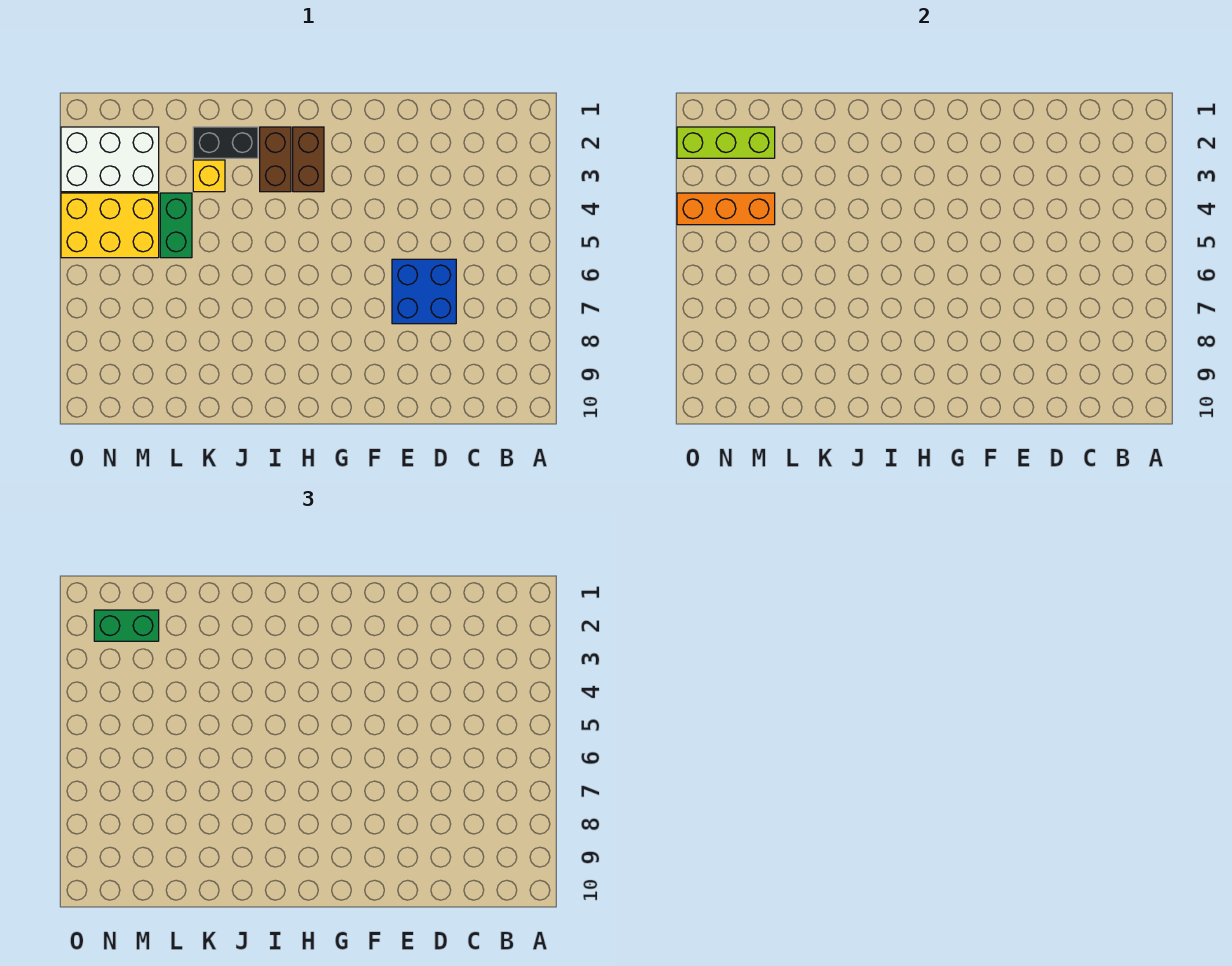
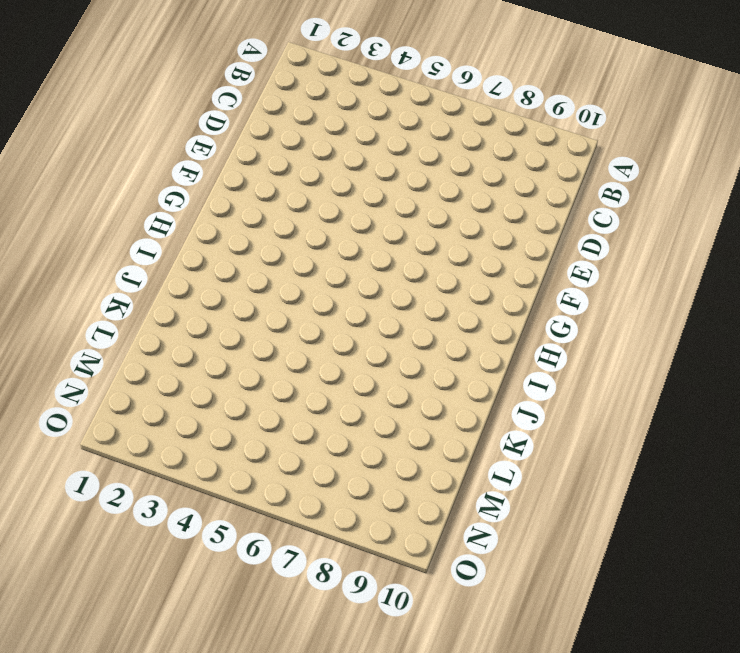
none -> blue brick D6:E7 level 1
none -> brown brick H2:H3 level 1

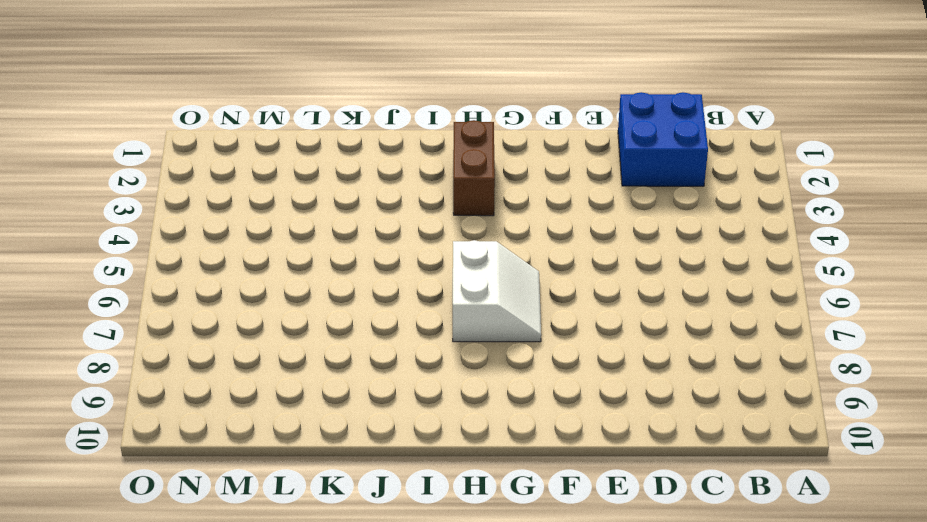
blue brick C1:D2 level 1 -> blue brick D6:E7 level 1
white slope G6:H7 level 1 top H -> none
none -> brown brick I2:I3 level 1
none -> black brick J2:K2 level 1

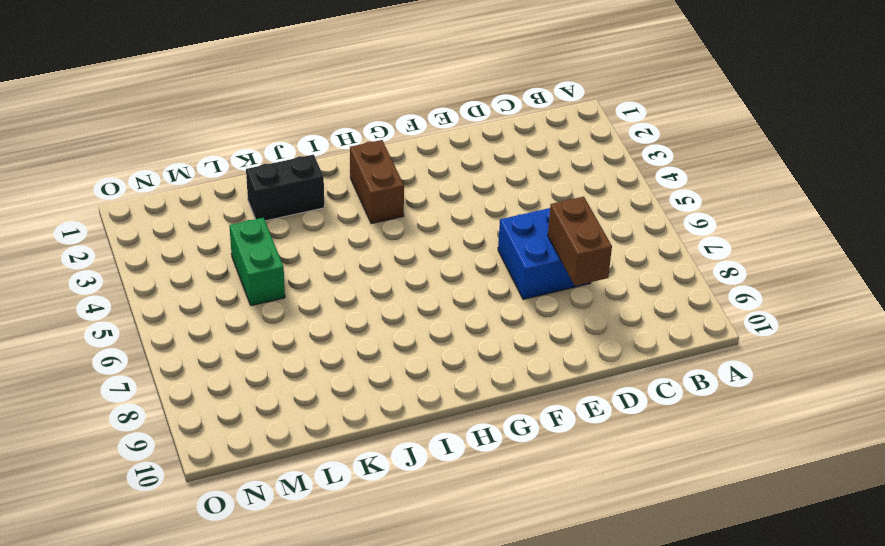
brown brick D7:D8 level 2 -> brown brick I2:I3 level 1
none -> yellow brick K3 level 1
none -> white brick M2:O3 level 1

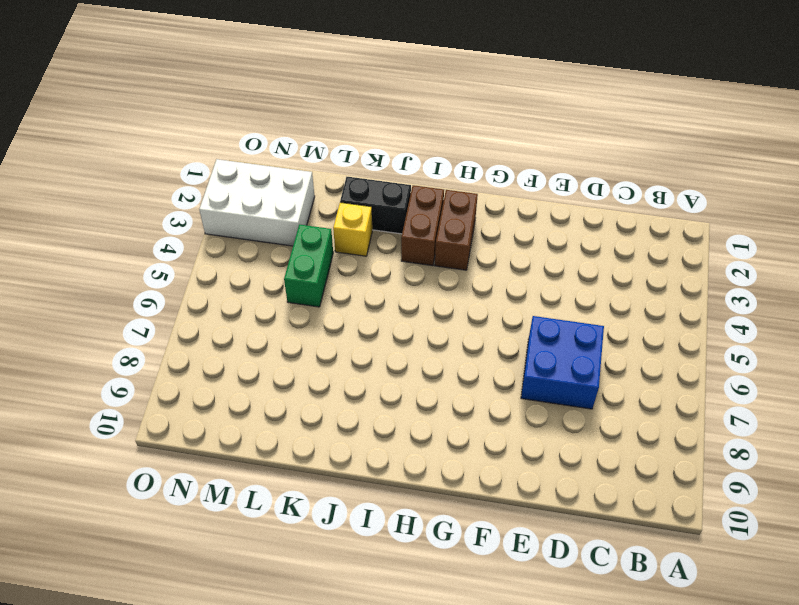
none -> yellow brick M4:O5 level 1
none -> lime brick M2:O2 level 2

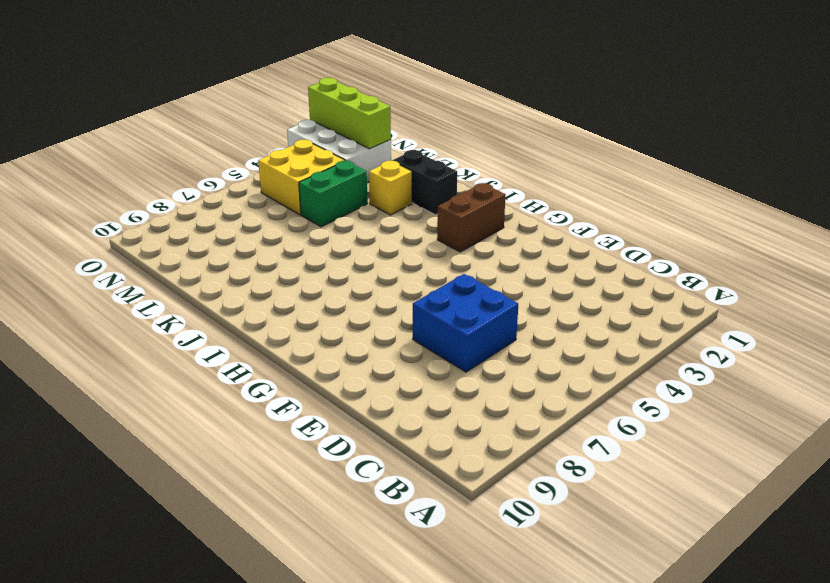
yellow brick M4:N5 level 1 -> yellow brick M4:O5 level 1
none -> brown brick I2:I3 level 1
none -> orange brick M4:O4 level 2

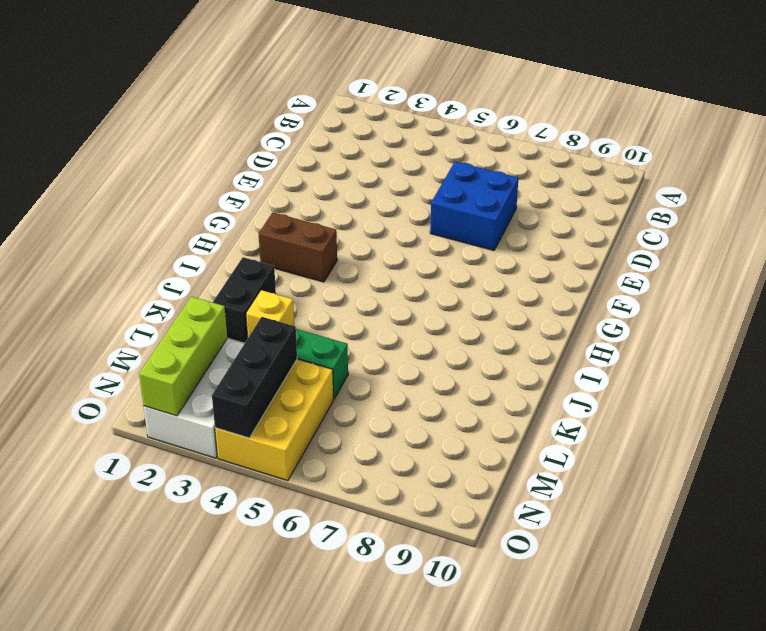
black brick M4:O4 level 2 -> orange brick M4:O4 level 2
none -> brown brick I2:I3 level 1
none -> green brick M2:N2 level 3

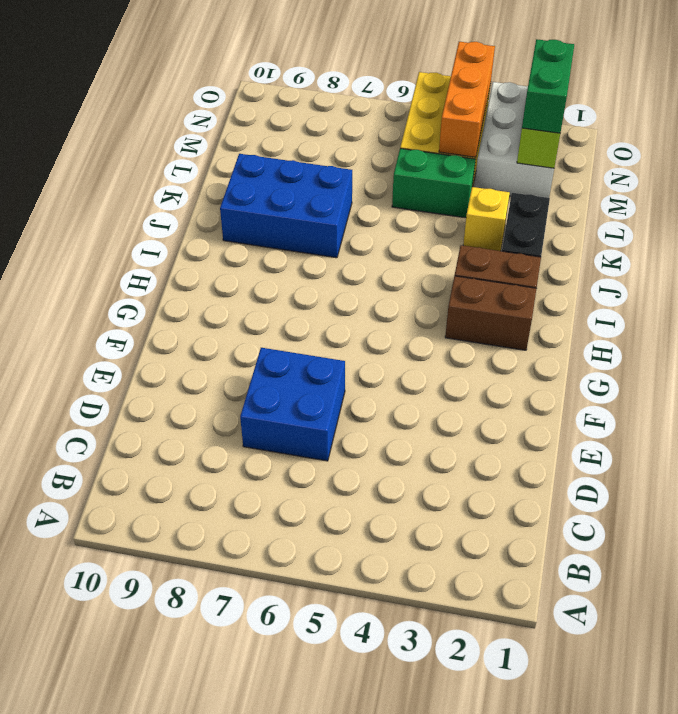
blue brick J7:K9 level 1 -> none

